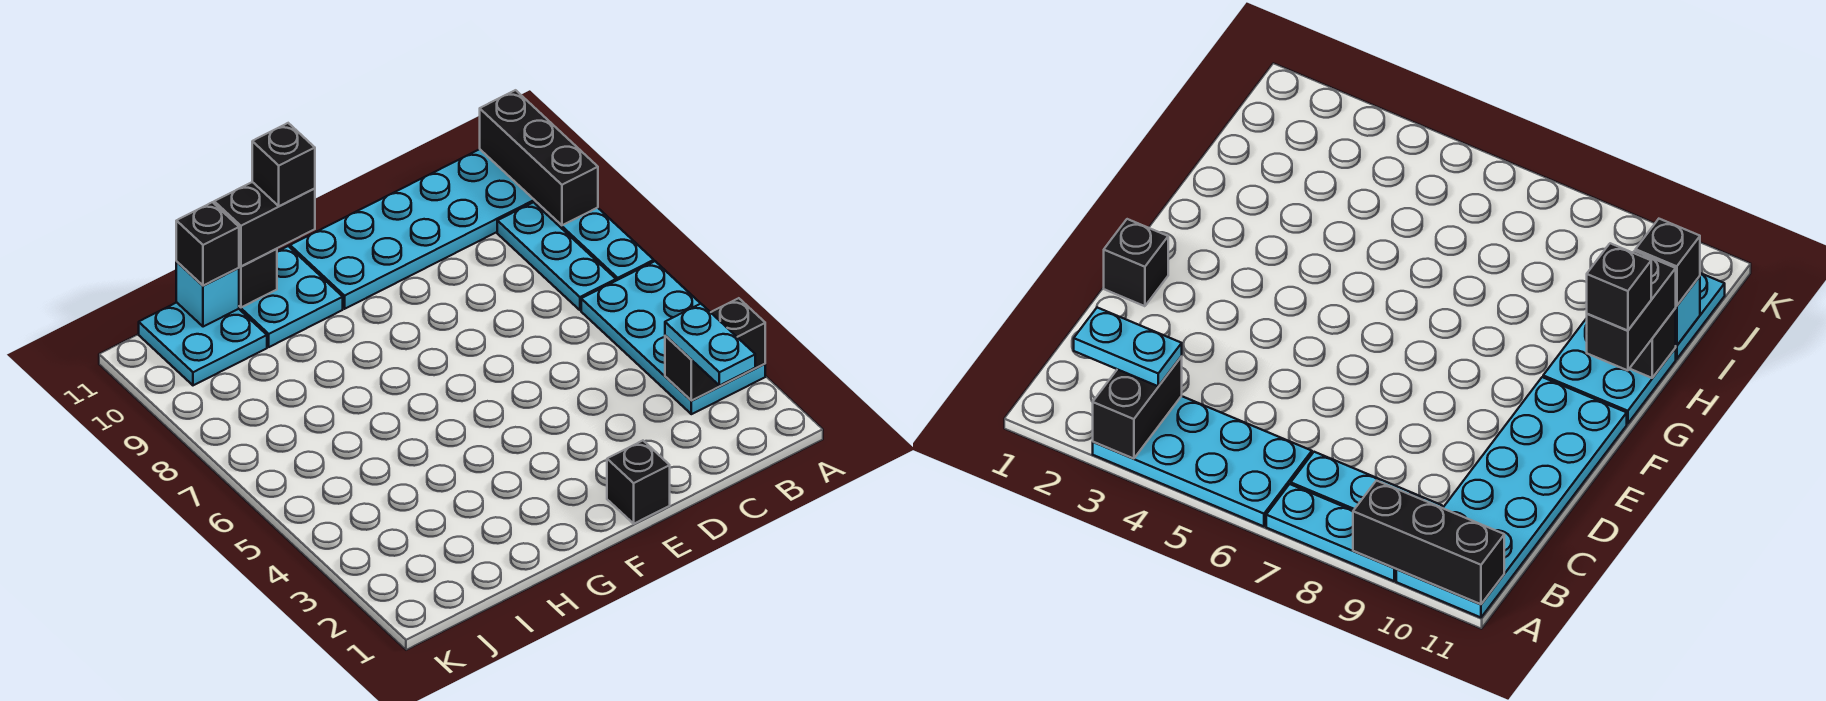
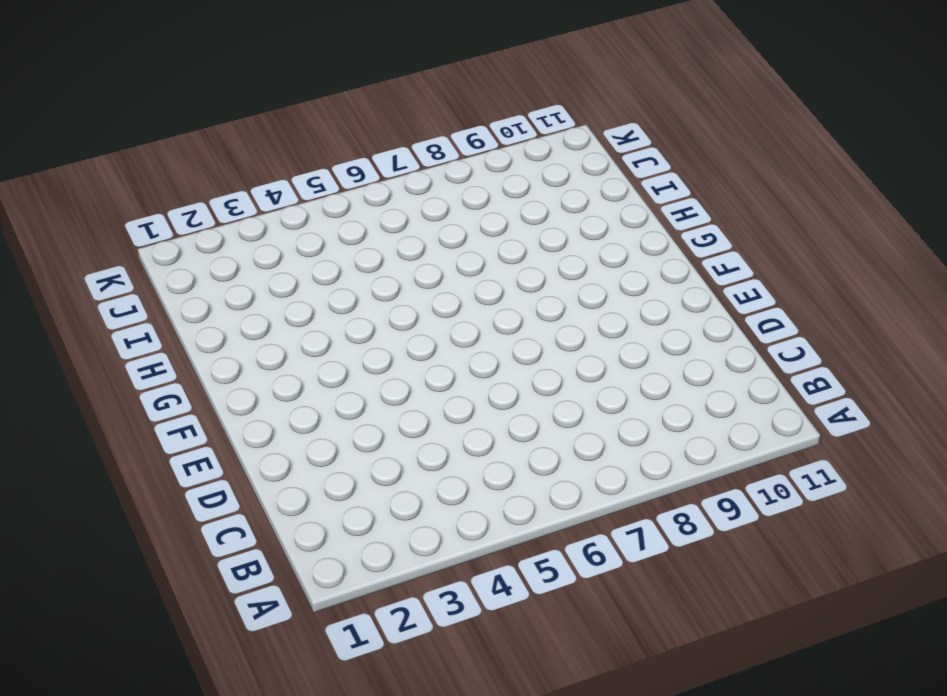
none -> cyan plate A3:B6 level 1
none -> cyan plate A7:A9 level 1
none -> cyan plate A10:F11 level 1

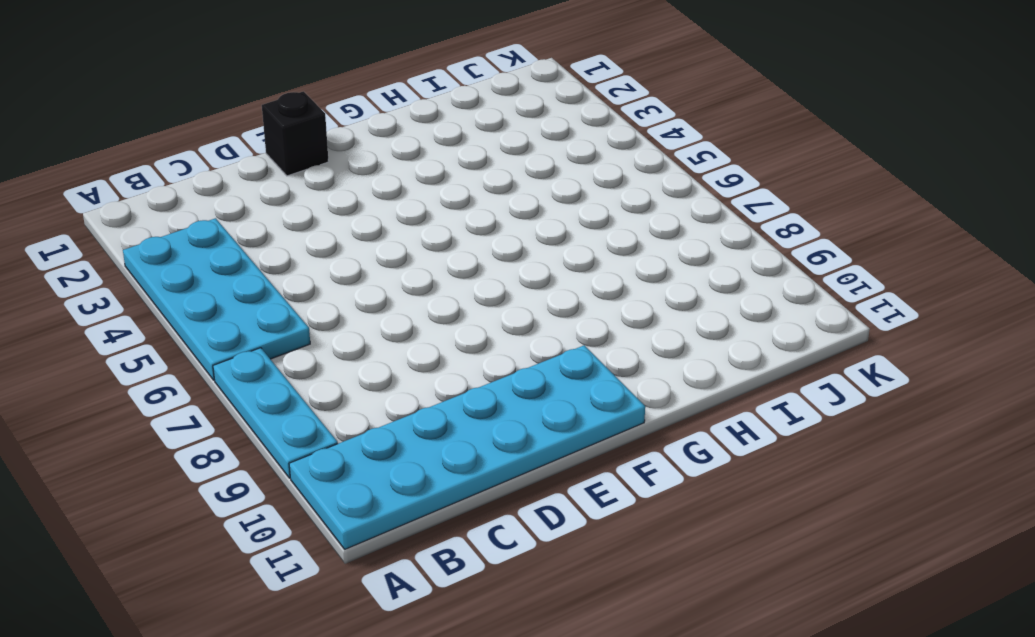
none -> cyan plate B7:B9 level 1
none -> cyan plate G10:H11 level 1
none -> cyan plate I10:J11 level 1

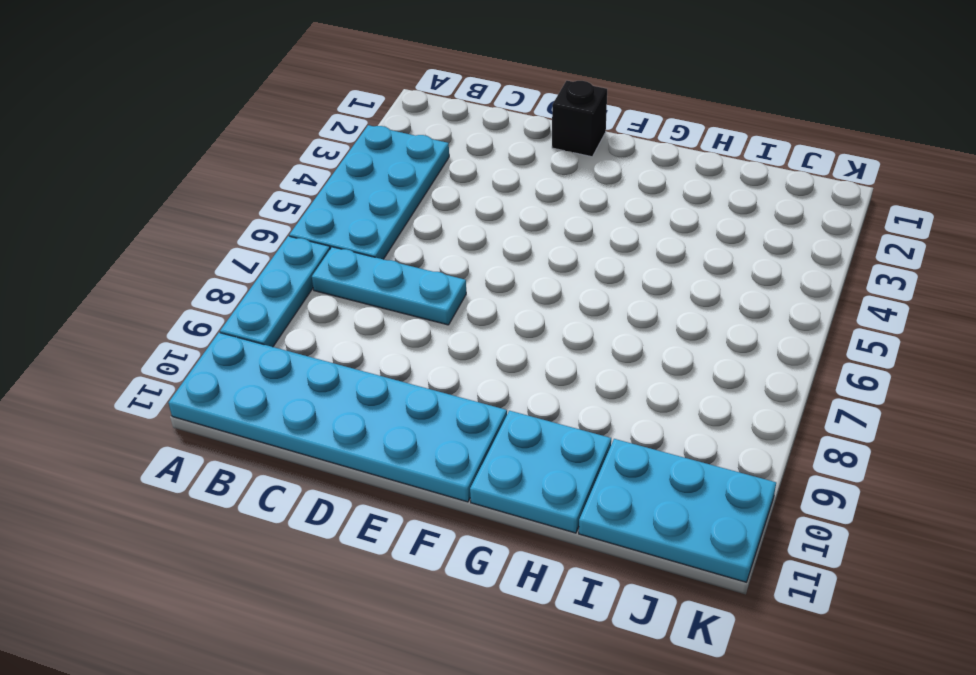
cyan plate B7:D7 level 1 -> cyan plate B7:B9 level 1
cyan plate I10:K11 level 1 -> cyan plate I10:J11 level 1
none -> black brick A3:B3 level 2
none -> black brick A9:A11 level 2
none -> black brick H11 level 2

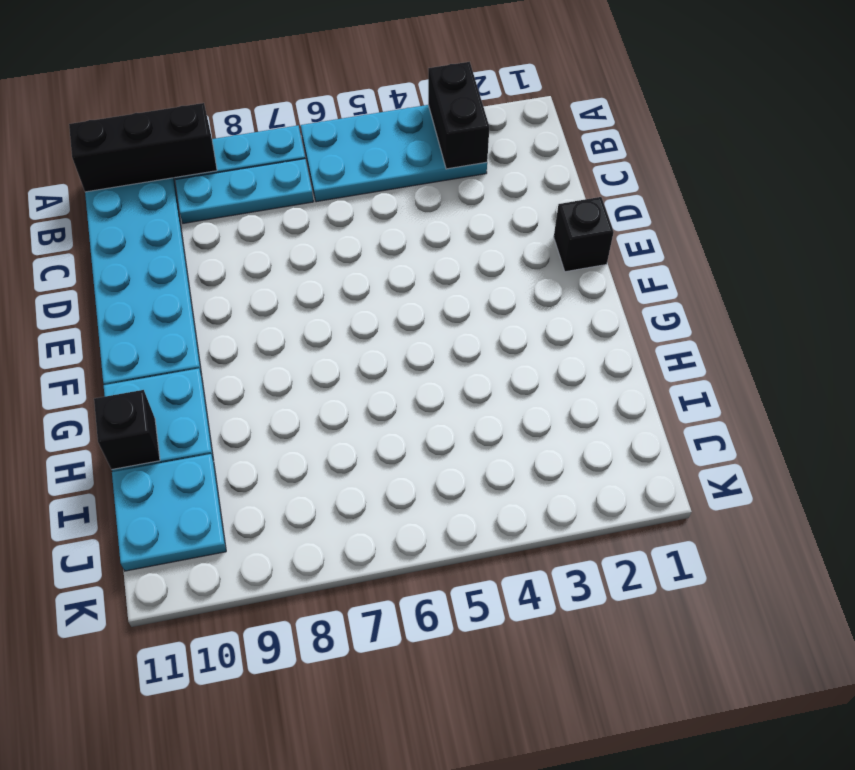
none -> cyan brick I11 level 2
none -> cyan plate B2:B3 level 3
none -> black brick G11:H11 level 3

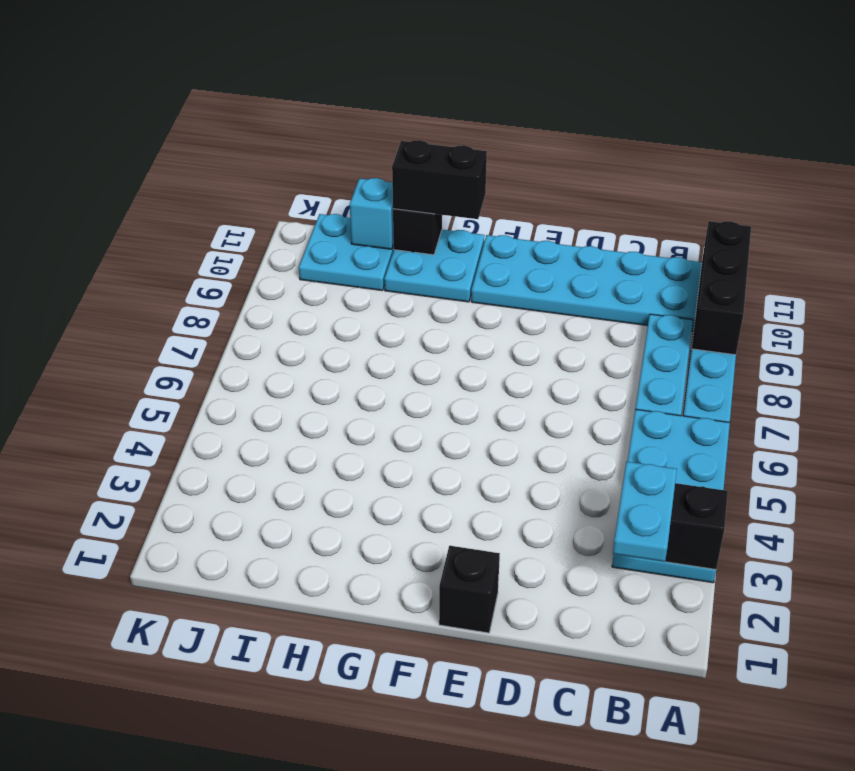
none -> black brick I11 level 3
none -> black brick G11 level 4

